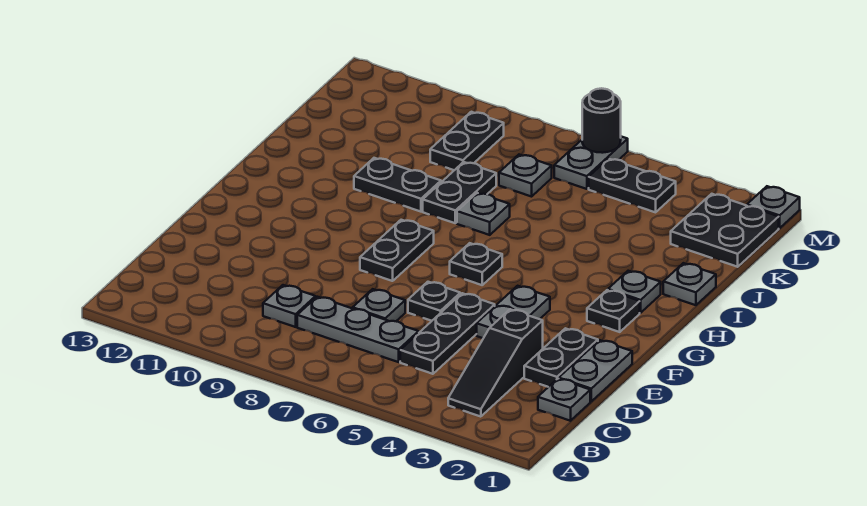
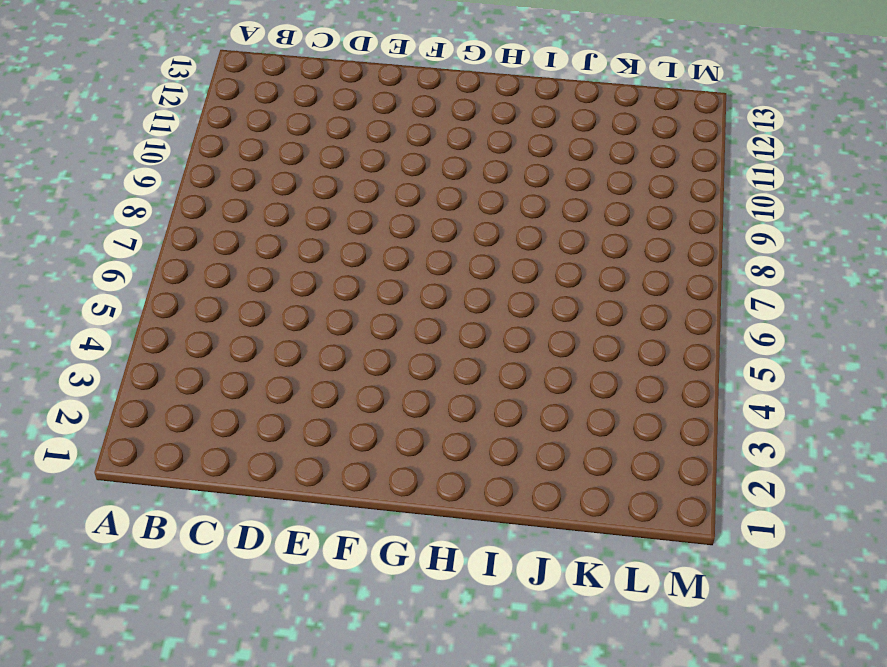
none -> black slope B3:D3 level 1 top D
none -> grey plate C1 level 1
none -> black plate C5:E5 level 1

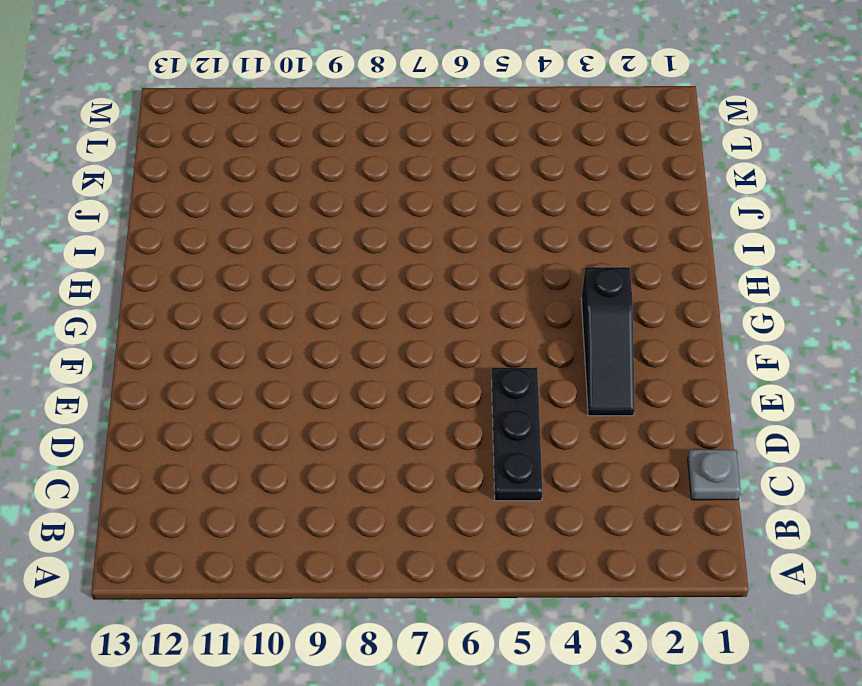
black slope E3:G3 level 1 top G -> black slope B3:D3 level 1 top D
none -> grey plate C6:C8 level 1
none -> grey plate C9 level 1
none -> grey plate D1:E1 level 1

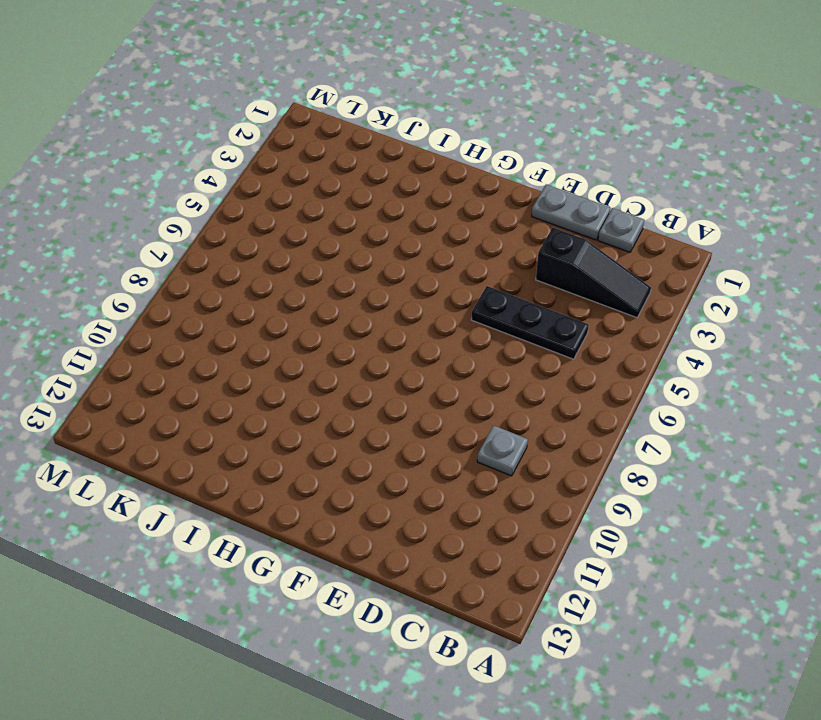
none -> grey plate C6:C8 level 1
none -> black plate D2:E2 level 1
none -> grey plate D7 level 1

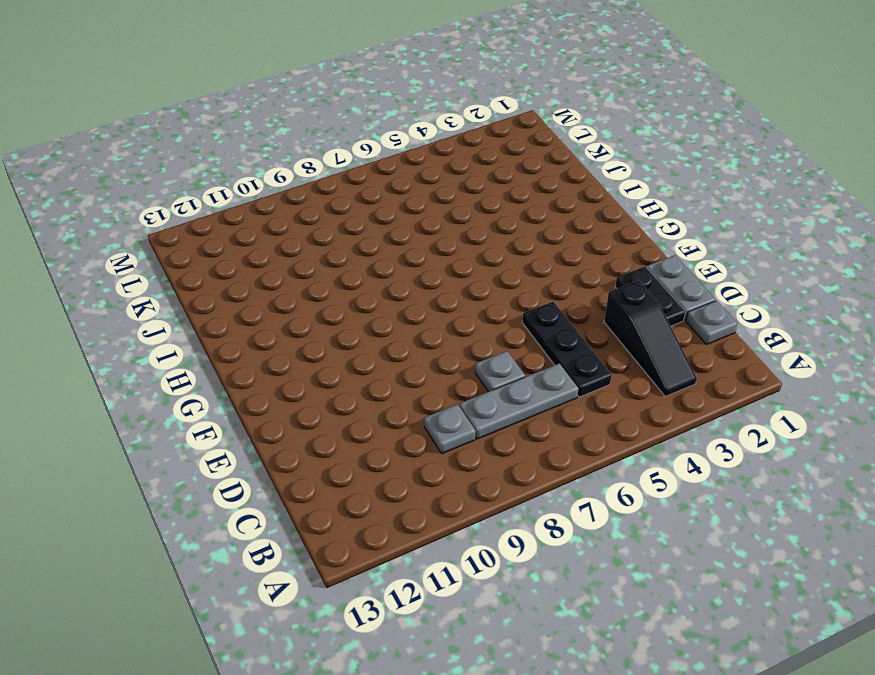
none -> grey plate E4:F4 level 1
none -> black plate E6 level 1
none -> black plate F8:G8 level 1

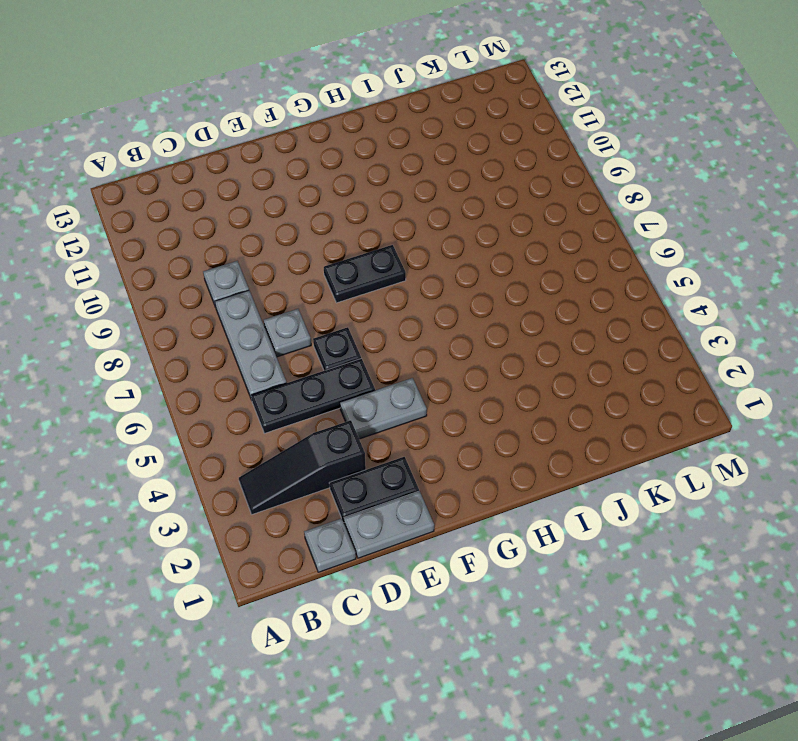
none -> black plate G2 level 1
none -> black plate G6 level 1
none -> grey plate H2 level 1

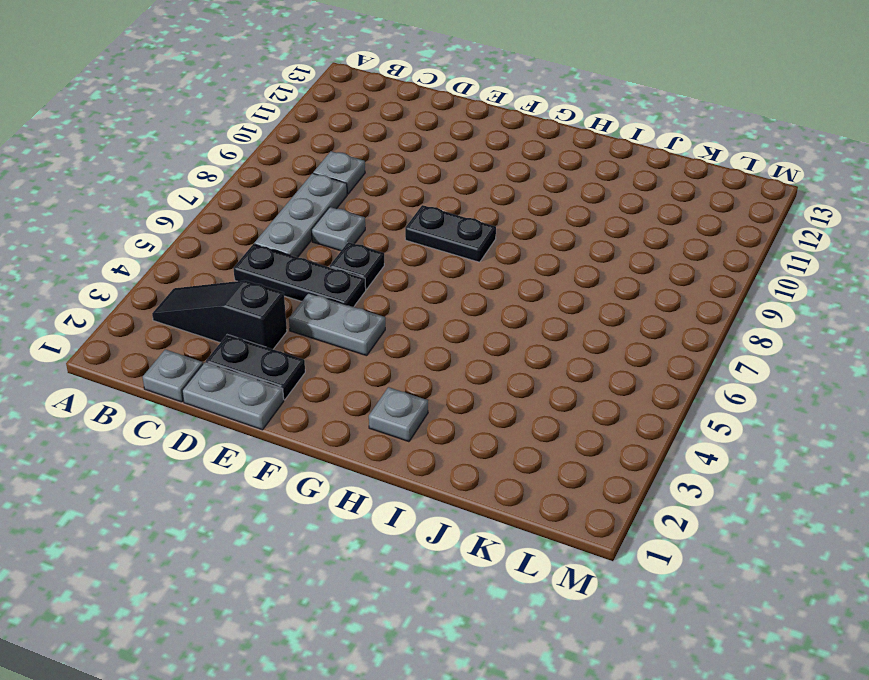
none -> black plate G2 level 1
none -> black plate G6 level 1
none -> grey plate I1 level 1

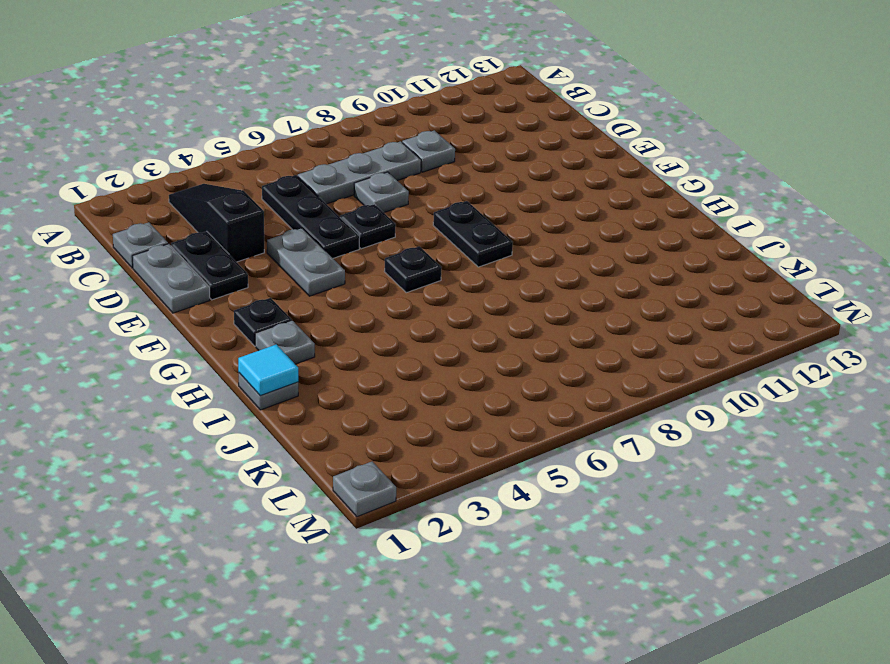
cyan tile I1 level 2 -> none
none -> grey plate I7 level 1
none -> black plate I8:J8 level 1
none -> black plate I9:I10 level 1

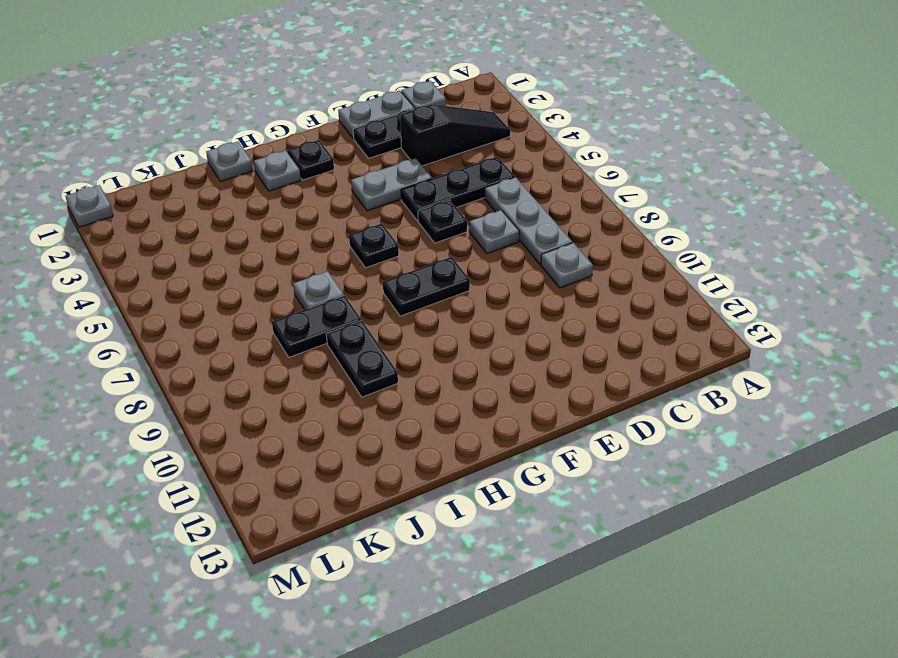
none -> black plate K1:L2 level 1
none -> grey plate K7 level 1
none -> black plate K9:L9 level 1

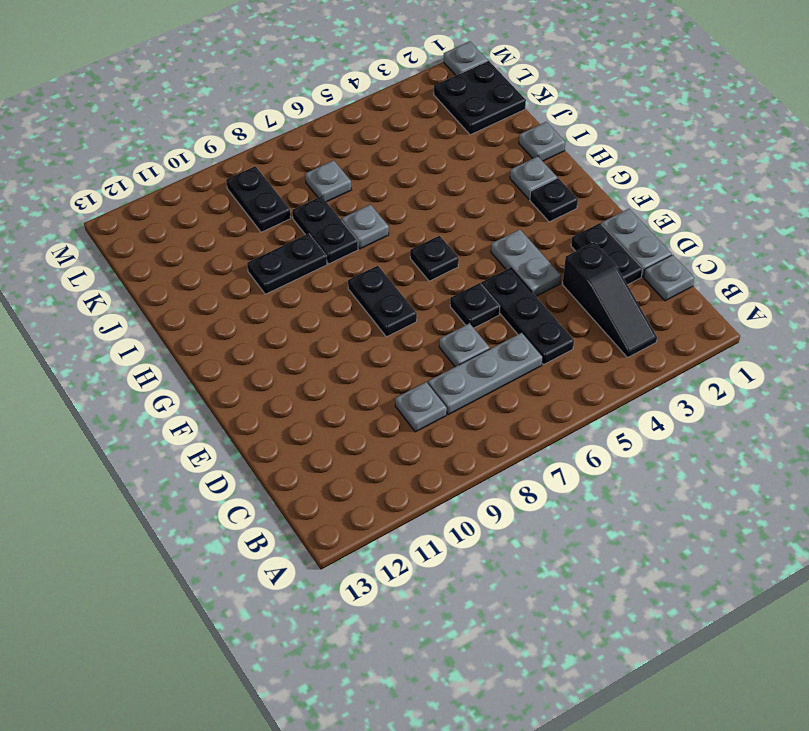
none -> black plate L4:L5 level 1
none -> grey plate L6:M6 level 1
none -> black round brick M6 level 2

